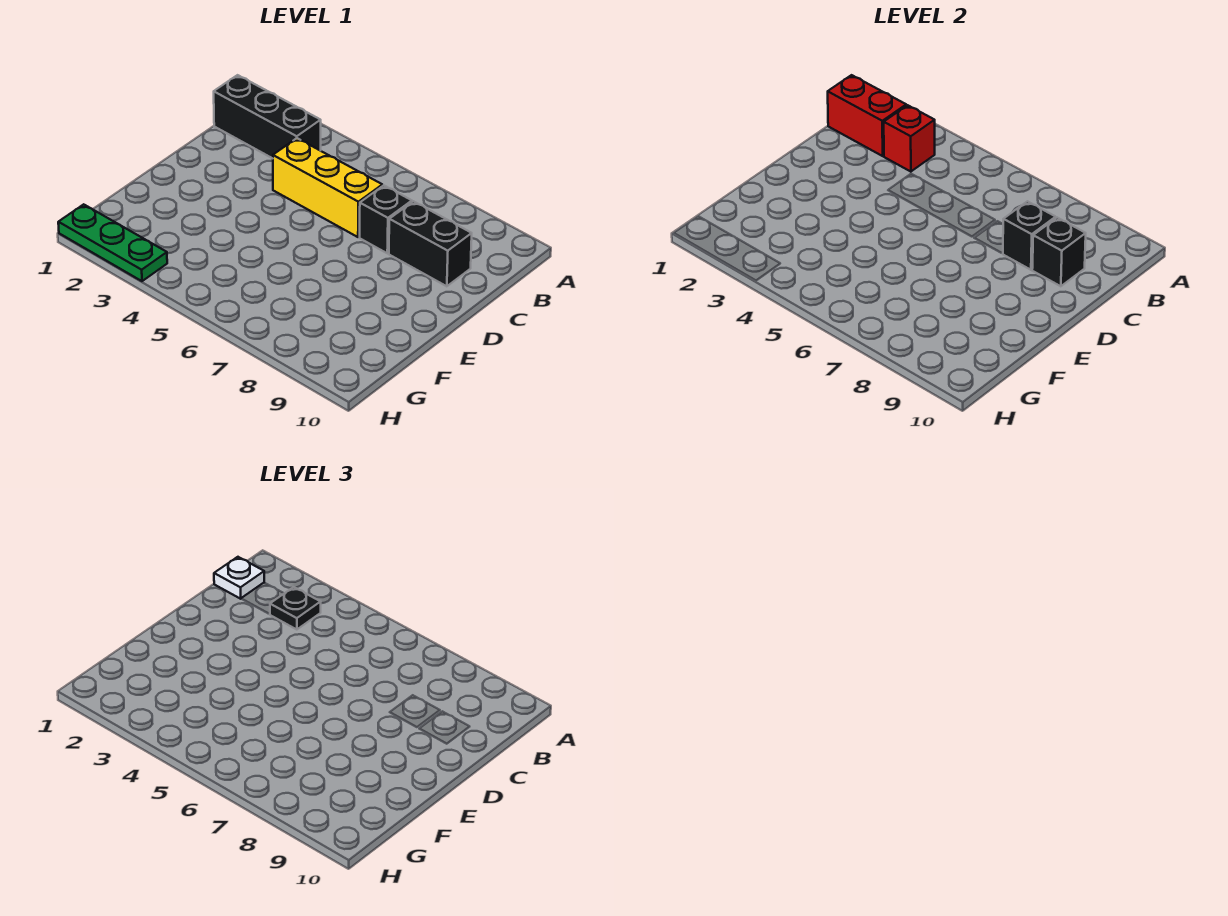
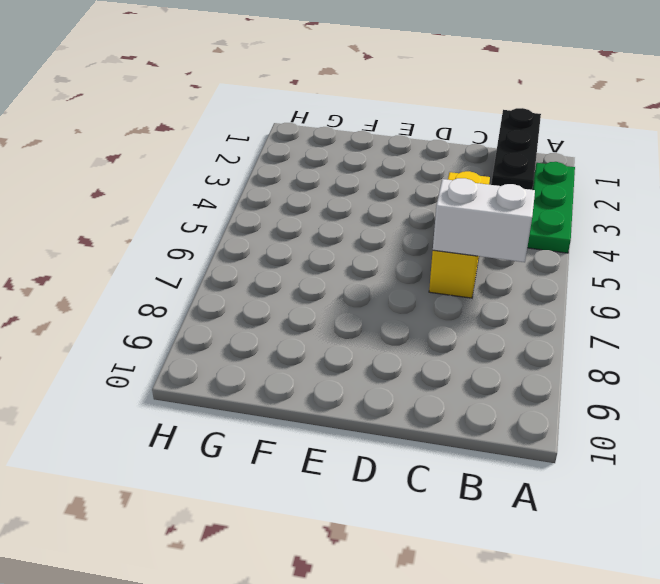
green plate A2:A4 level 1 -> green plate H1:H3 level 1
white brick B6:C6 level 2 -> none
none -> black brick C7 level 1
none -> black brick C8:C9 level 1

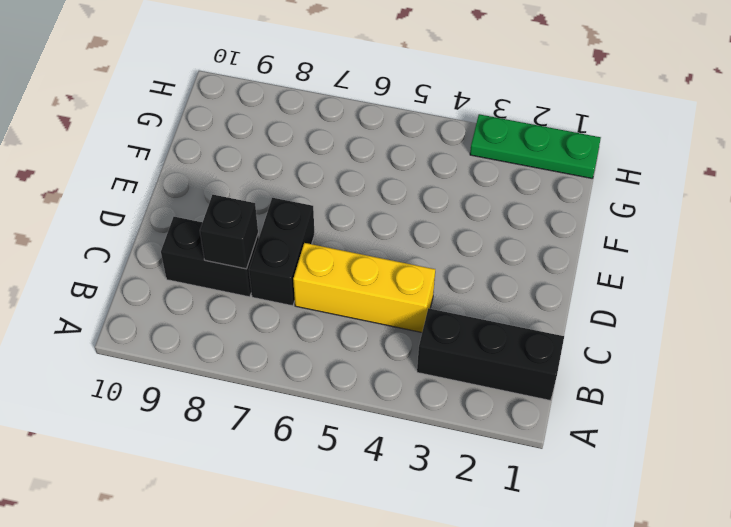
black brick C7:D7 level 1 -> black brick C7 level 1
none -> red brick B1:B2 level 2
none -> red brick B3 level 2

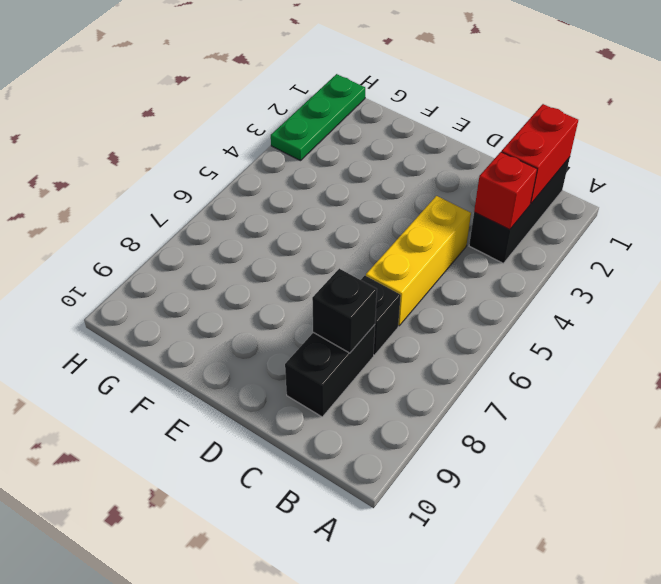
none -> black brick C9 level 2
none -> white plate B1 level 3

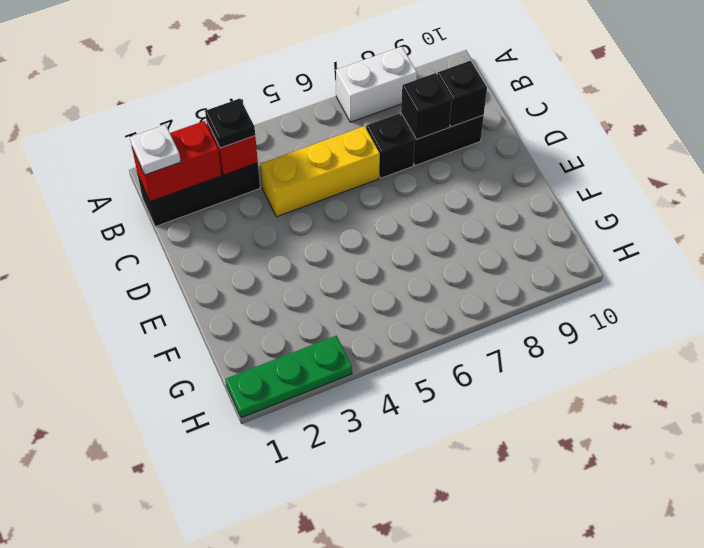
white brick A7:A8 level 1 -> none

